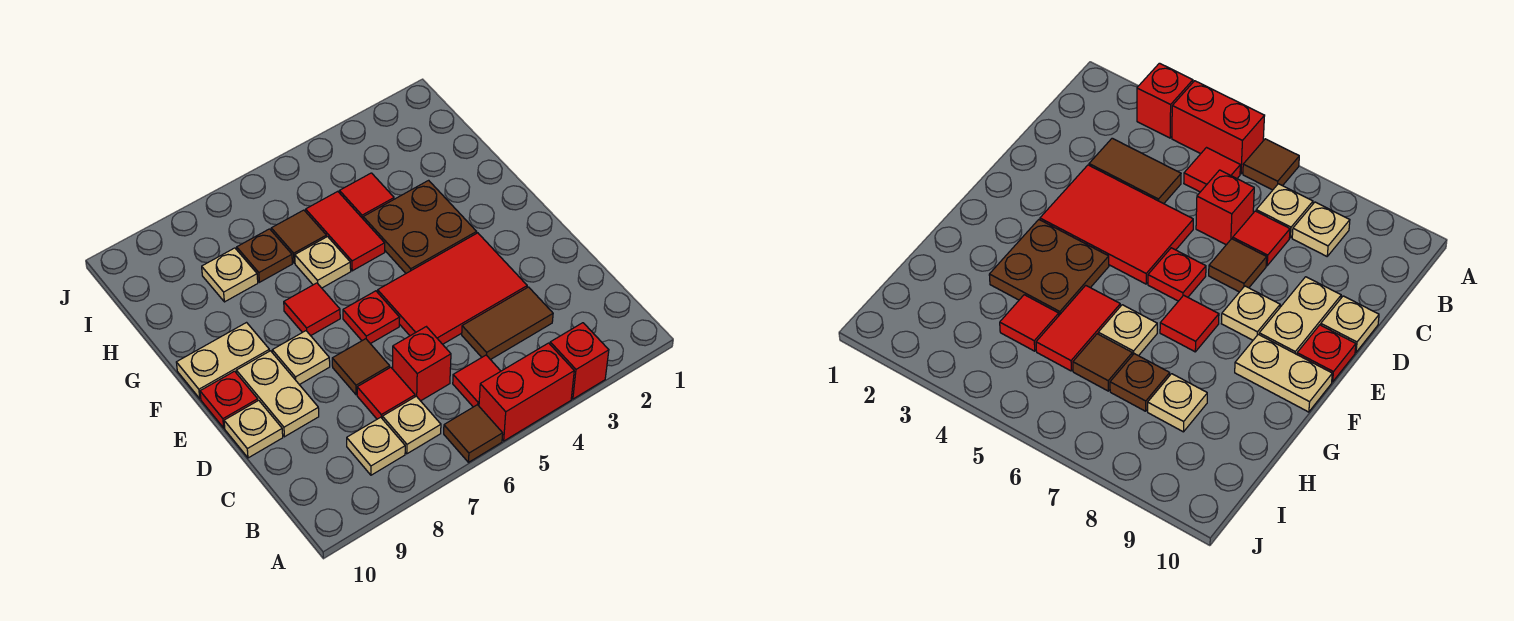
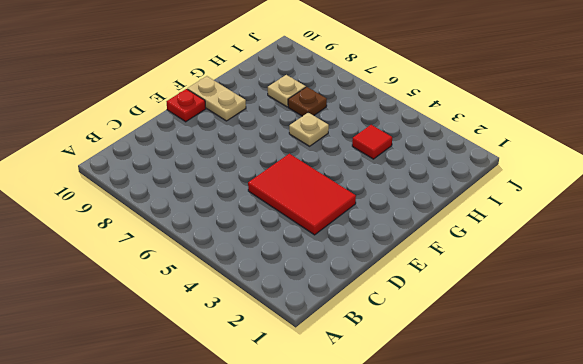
none -> red brick A3 level 1
none -> red brick A4:A5 level 1
none -> brown tile A6 level 1

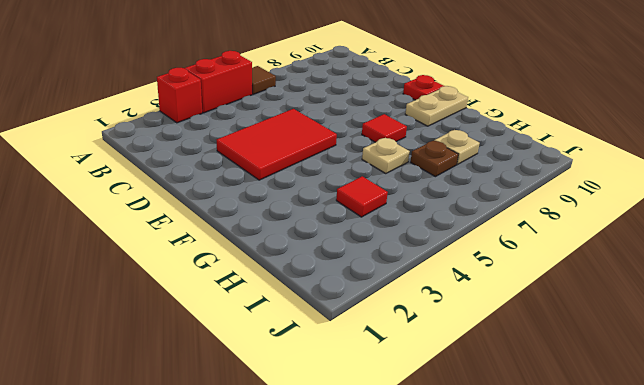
none -> red tile B5 level 1
none -> tan plate B7 level 1
none -> tan plate B8 level 1

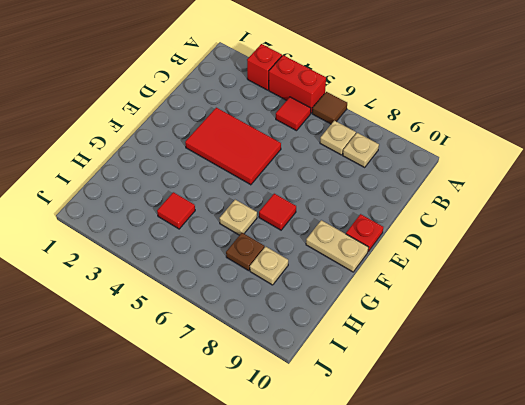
none -> brown tile C3:C4 level 1
none -> red brick C6 level 1
none -> red tile C7 level 1

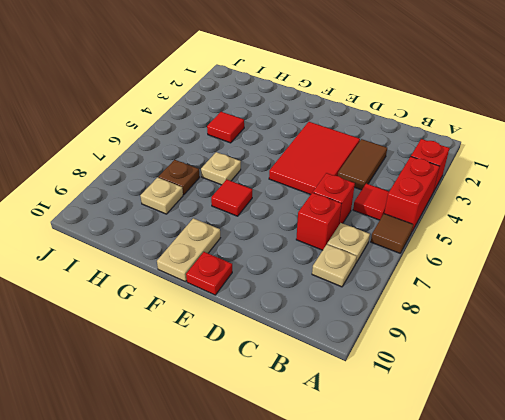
red brick C7 level 1 -> red tile C7 level 1
none -> brown tile D7 level 1
none -> tan plate D9:E9 level 1
none -> tan plate D10 level 1

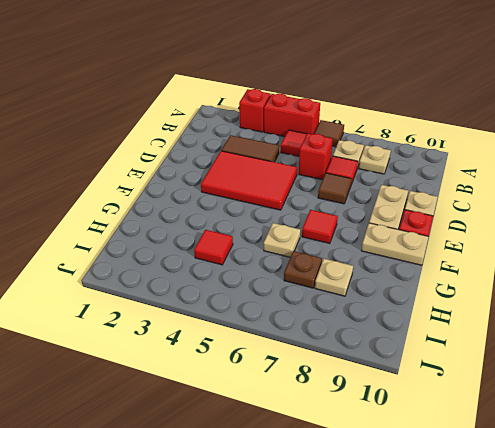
none -> red plate E6 level 1
none -> tan plate E8 level 1
none -> brown plate F3:G4 level 1

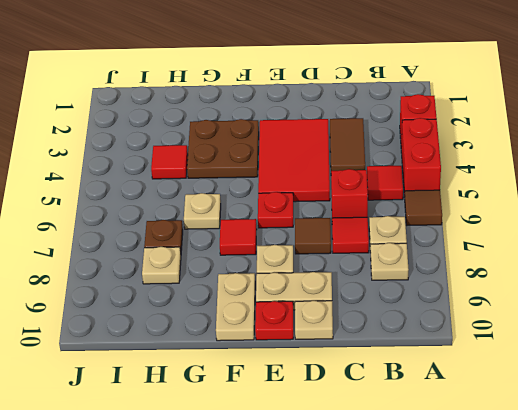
none -> red tile G5:H5 level 1
none -> brown tile H6 level 1

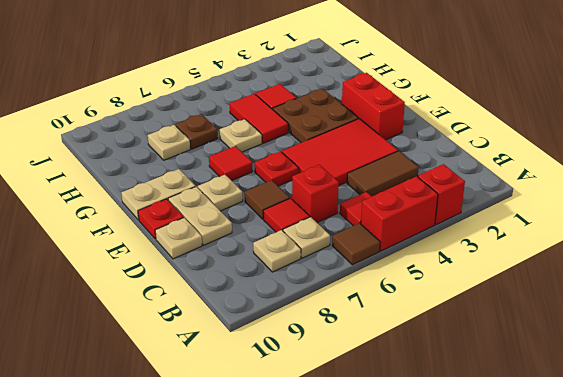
red brick E2:F2 level 1 -> none
none -> brown tile H6 level 1

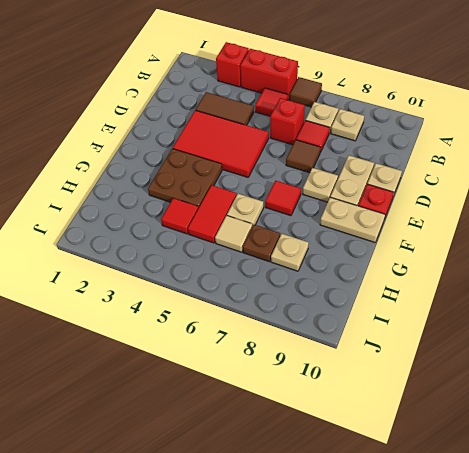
tan tile H6 level 1 -> brown tile H6 level 1
none -> red plate E6 level 1

